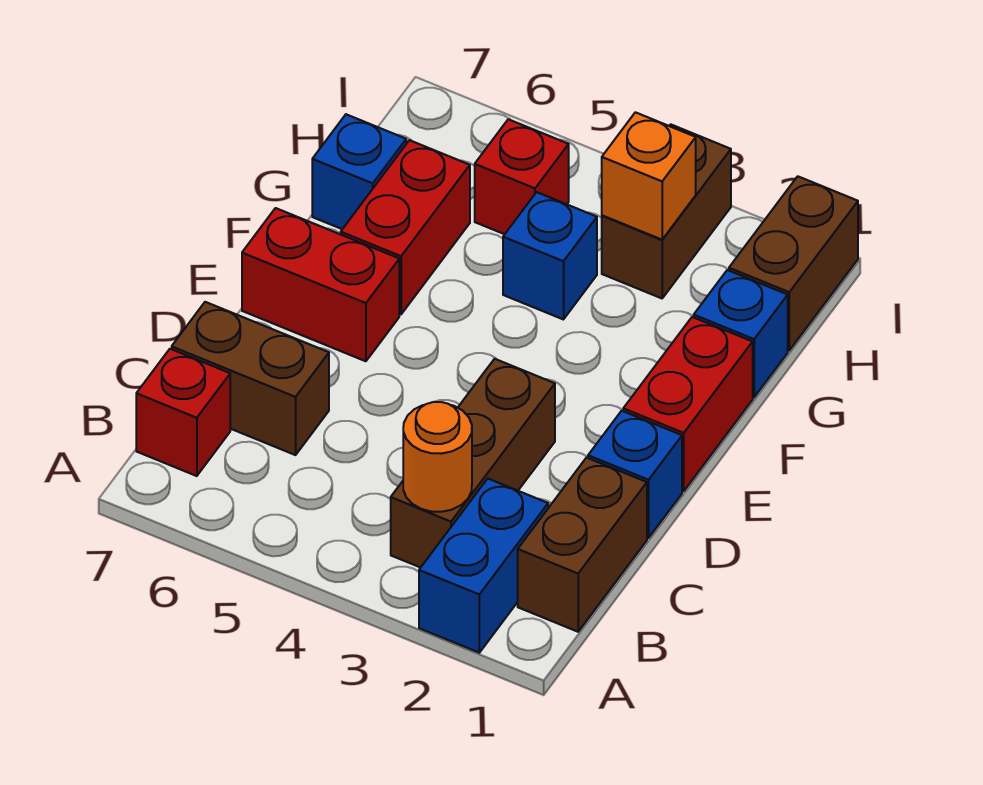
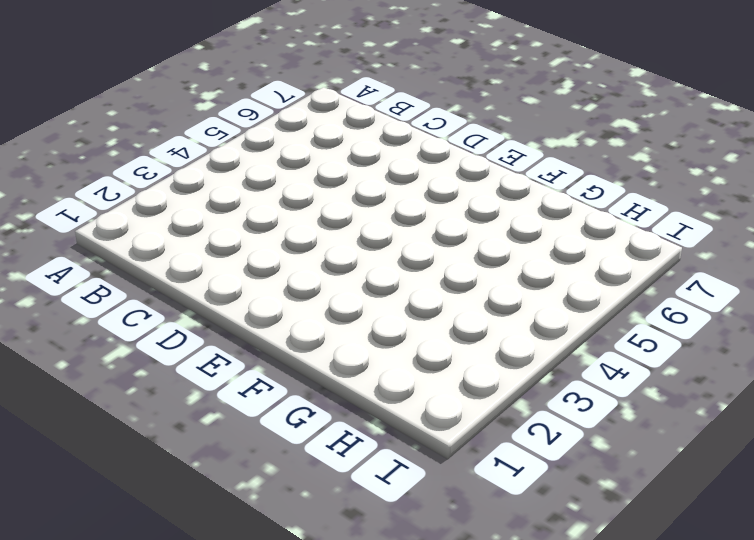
none -> blue brick A2:B2 level 1
none -> brown brick B1:C1 level 1
none -> brown brick B3:D3 level 1

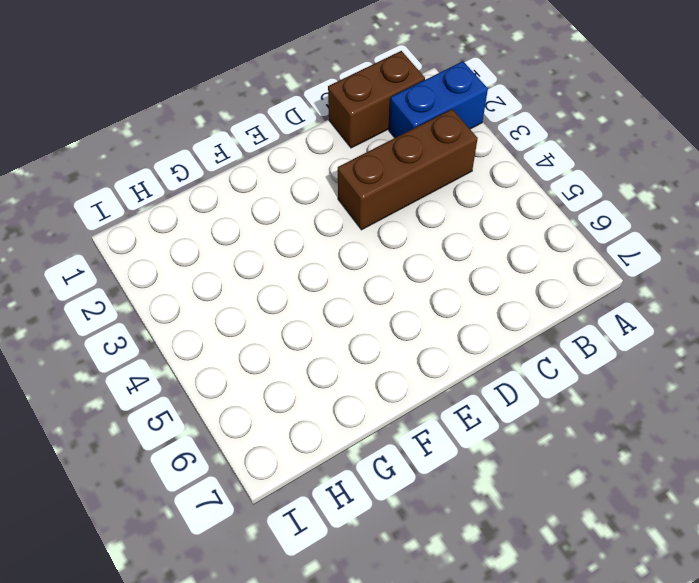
none -> red brick B7 level 1
none -> brown brick C6:C7 level 1
none -> blue brick D1 level 1

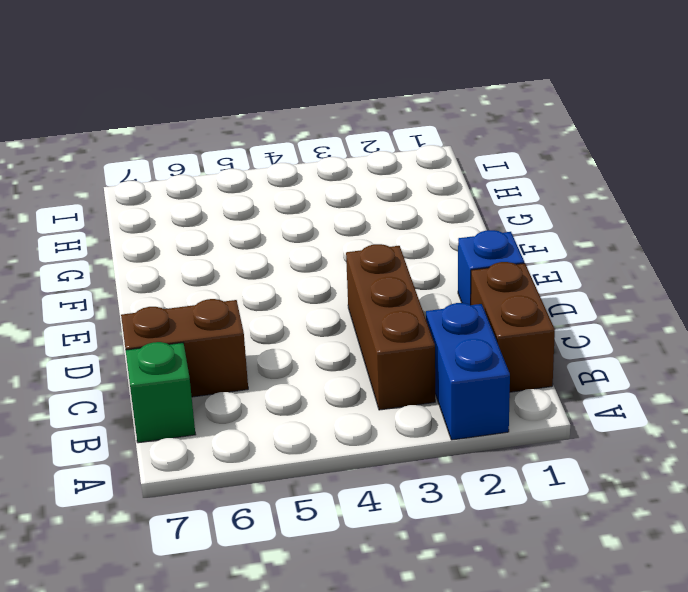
green brick B7 level 1 -> red brick B7 level 1
none -> red brick E1:F1 level 1
none -> red brick E6:E7 level 1
none -> red brick F6:G6 level 1

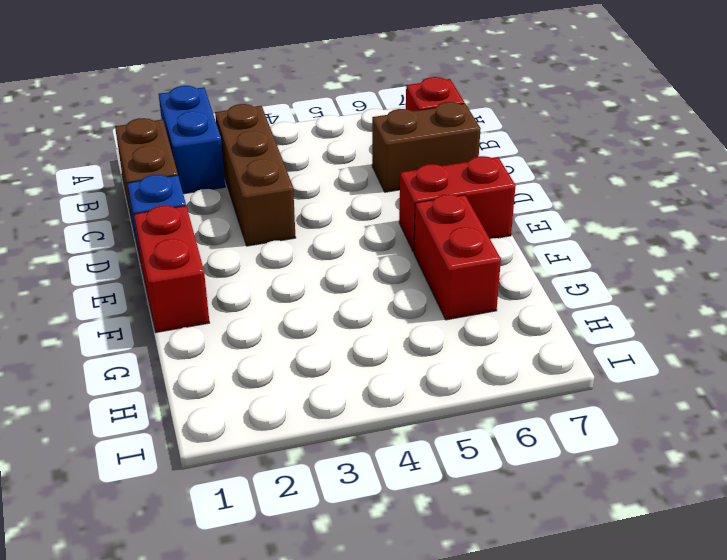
none -> blue brick G1 level 1
none -> blue brick G4 level 1
none -> blue brick G7 level 1

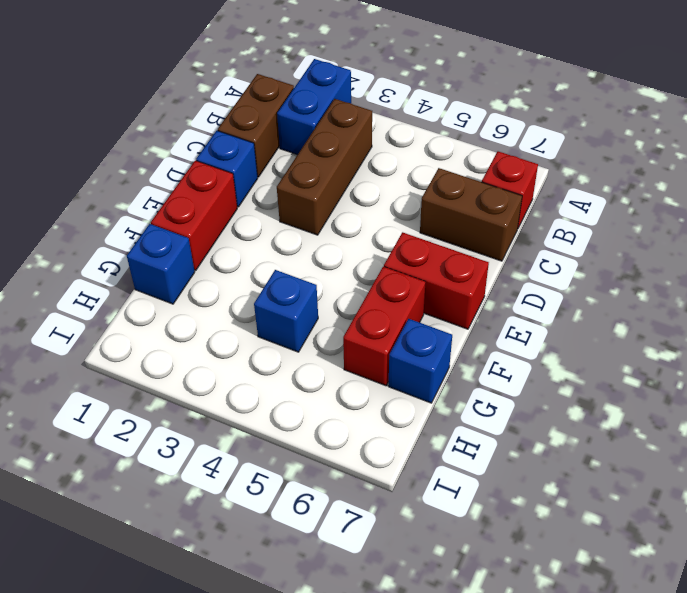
none -> brown brick H1:I1 level 1
none -> brown brick H3:I3 level 1
none -> red brick H5 level 1

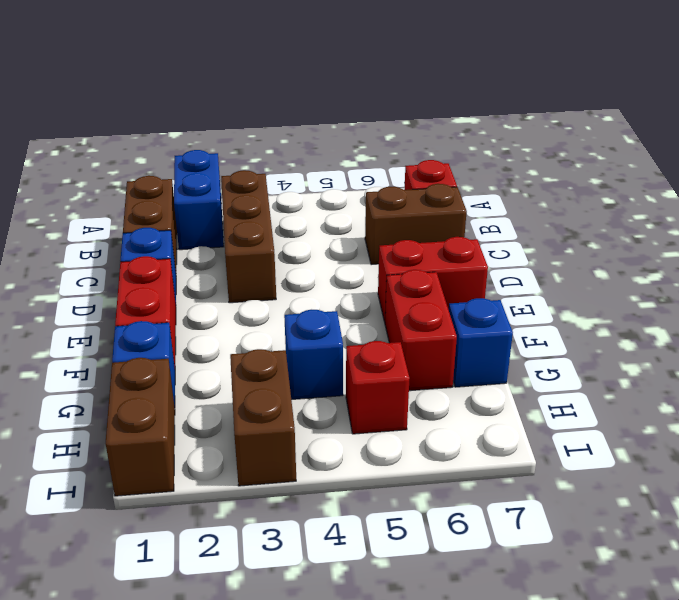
none -> orange round brick B3 level 2
none -> orange brick H3 level 2

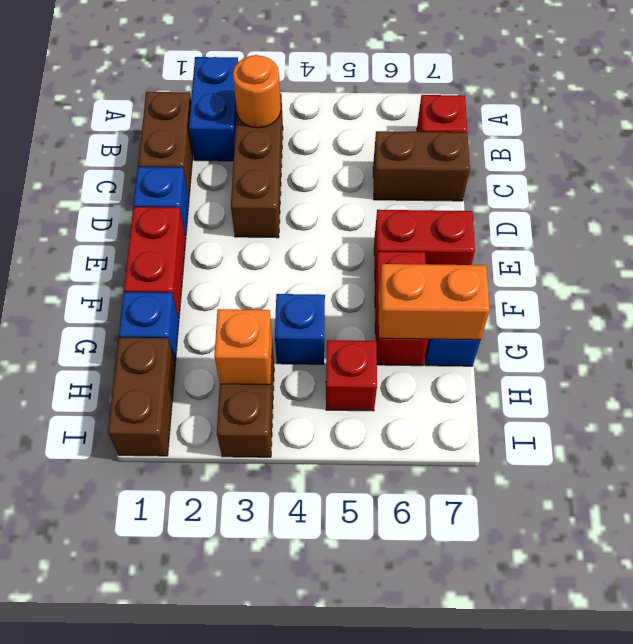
orange brick G6:G7 level 2 -> none

